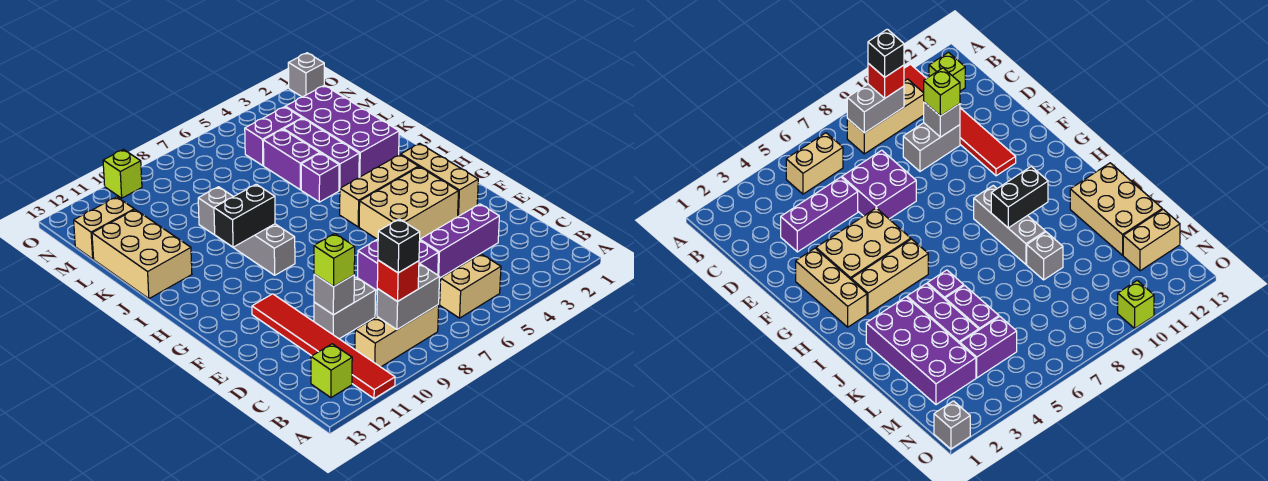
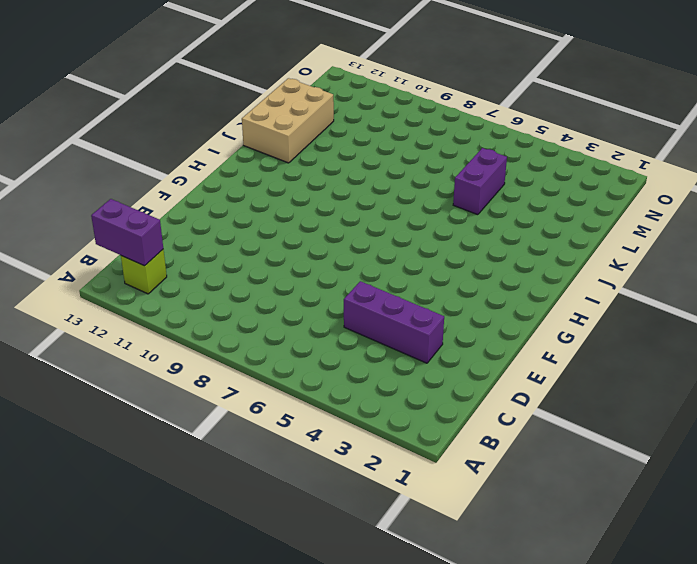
purple brick B12:B13 level 2 -> purple brick M4:M5 level 1
none -> red tile A11:F11 level 1
none -> tan brick B5:B6 level 1
none -> tan brick B8:B10 level 1

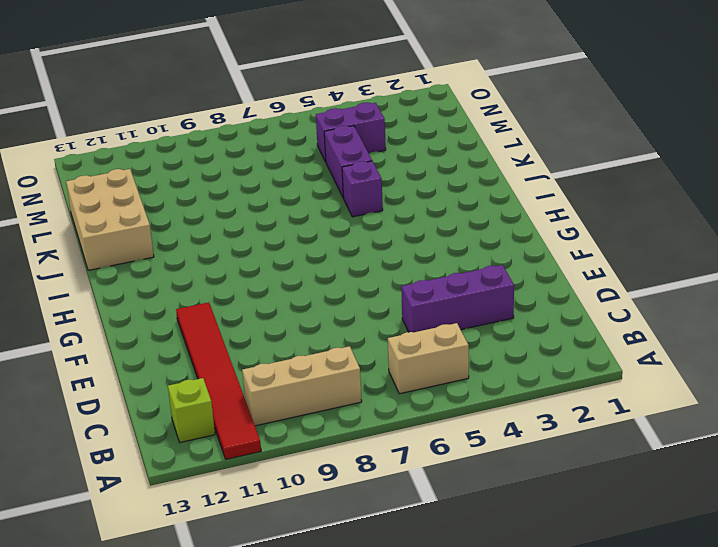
none -> purple brick D6:E7 level 1
none -> grey brick D9:D10 level 1
none -> tan brick F2:H2 level 1

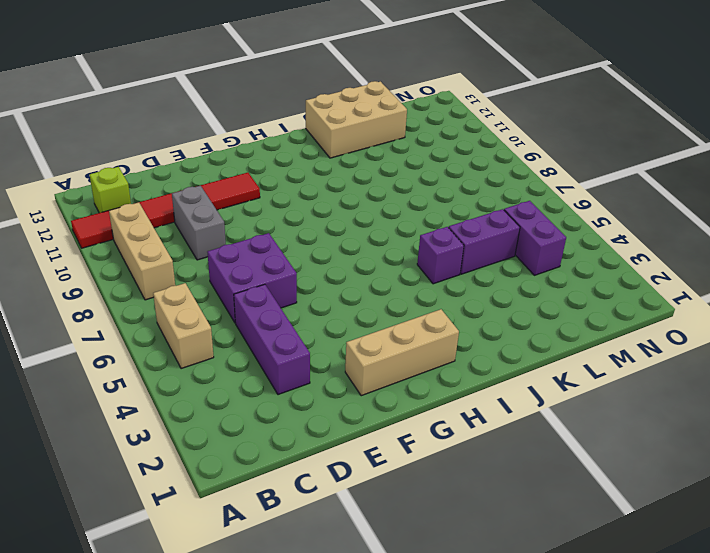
none -> tan brick F3:G5 level 1
none -> tan brick H3:H5 level 1
none -> grey brick H9:J9 level 1

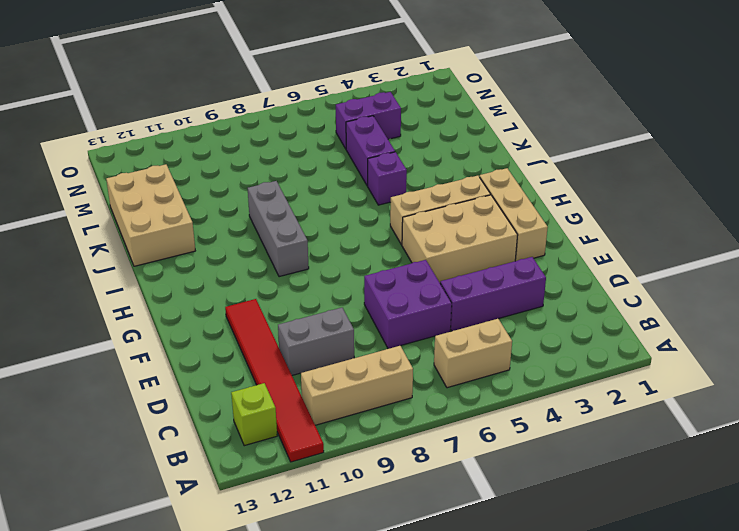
none -> purple brick J2:M3 level 1
none -> purple brick J4:L4 level 1
none -> grey brick K9 level 1

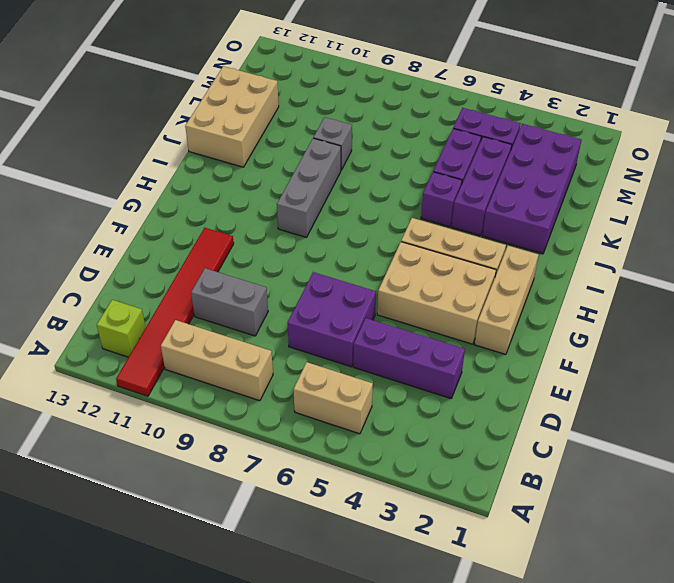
none -> tan brick M12:M13 level 1
none -> grey brick O1 level 1
none -> lime brick O10 level 1

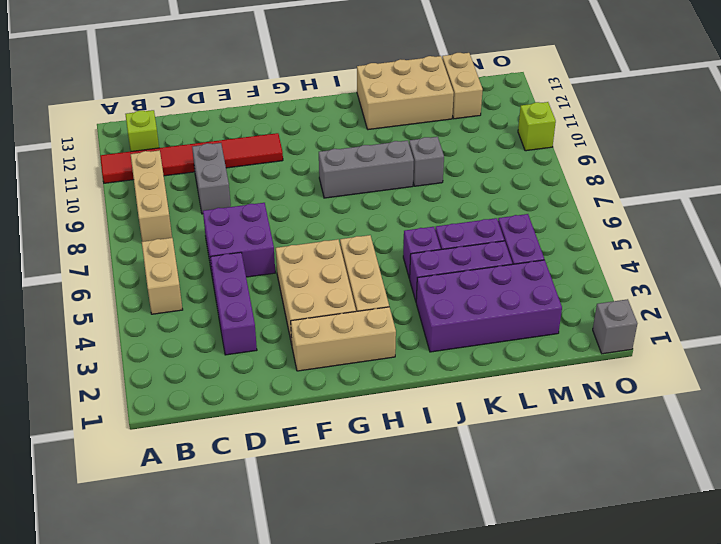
none -> grey brick B8:B9 level 2
none -> grey brick D10 level 2
none -> black brick I9:I10 level 2

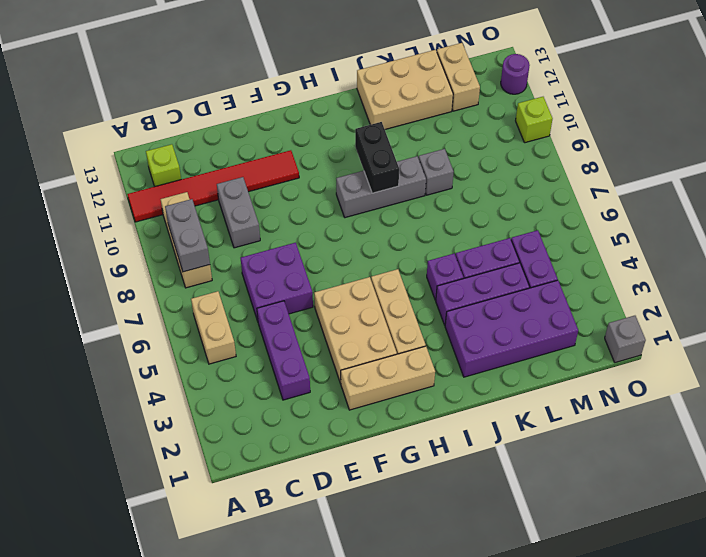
purple round brick O12 level 1 -> none
none -> grey brick D10 level 2
none -> red brick B9 level 3
none -> lime brick D10 level 3

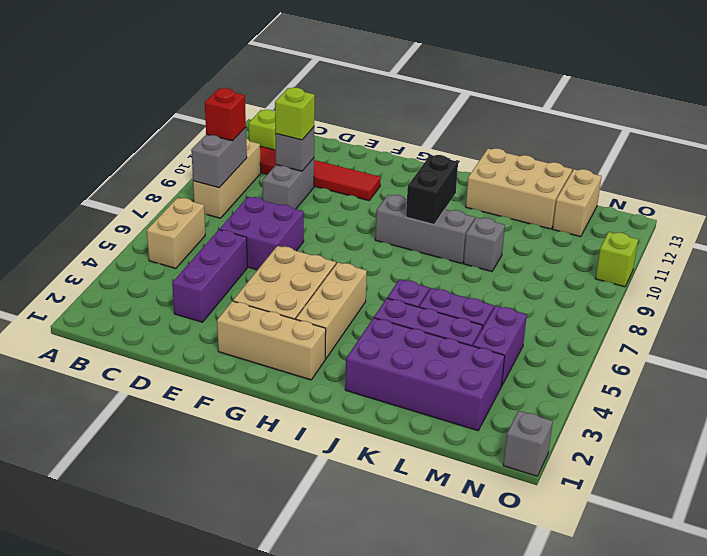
none -> black brick B9 level 4

